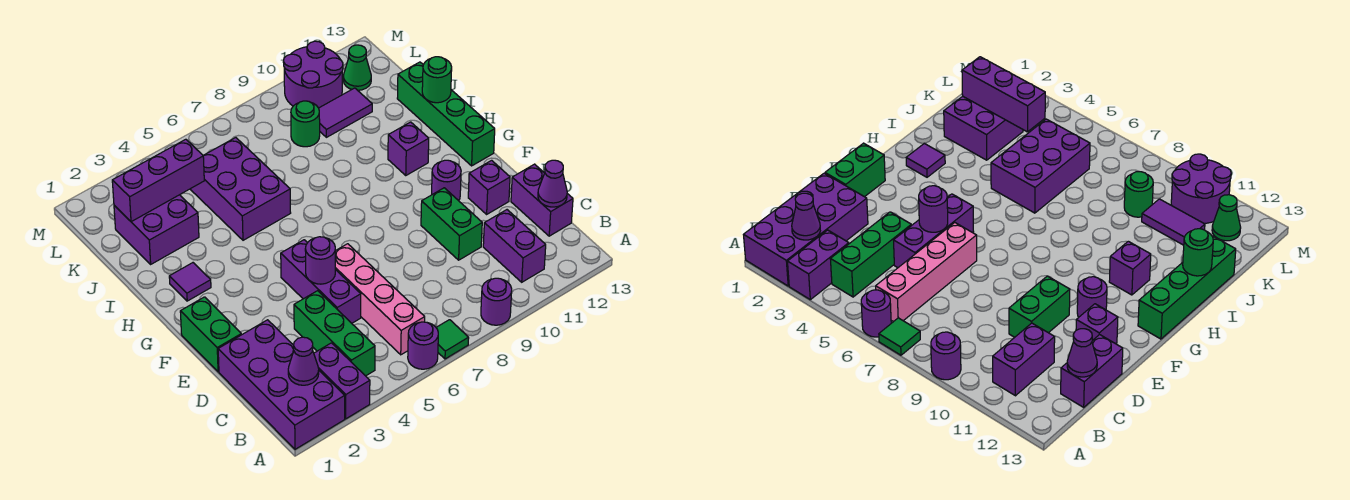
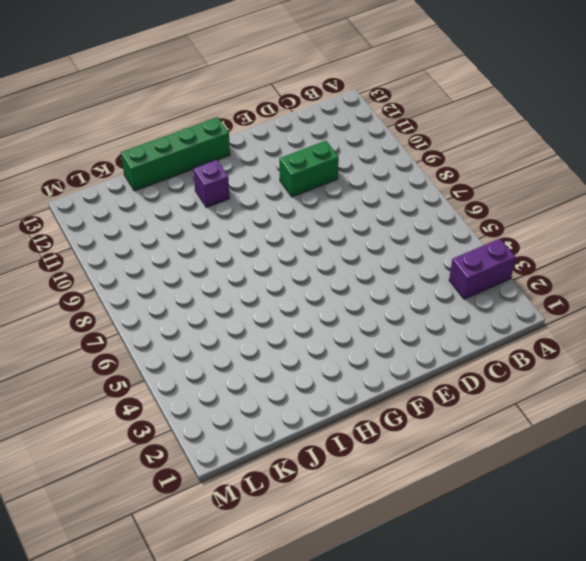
none -> purple brick A1:D2 level 1
none -> purple round brick A6 level 1
none -> green tile A7 level 1

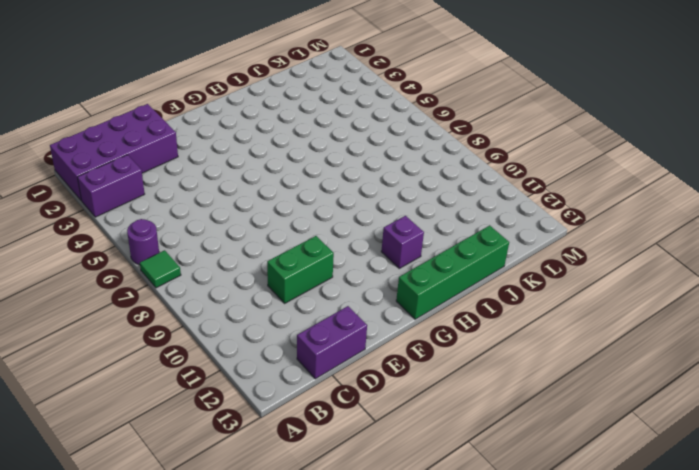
none -> purple round brick A9 level 1
none -> green brick B4:D4 level 1
none -> pink brick B6:E6 level 1

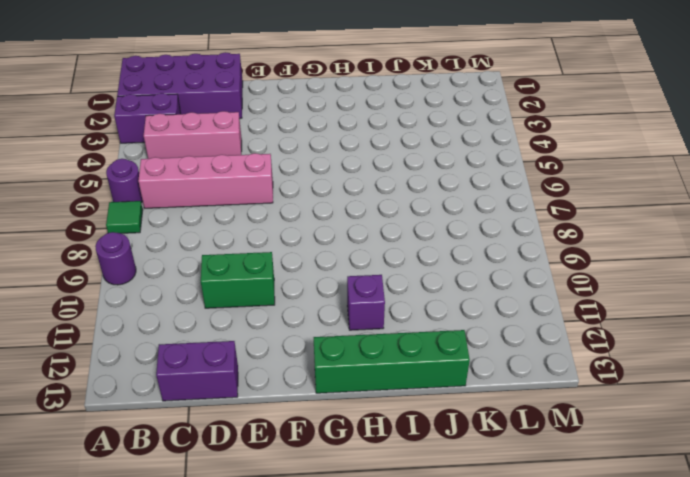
pink brick B4:D4 level 1 -> green brick B4:D4 level 1
none -> purple brick B11:C11 level 1
none -> purple brick D5:F5 level 1
none -> green brick E1:F1 level 1

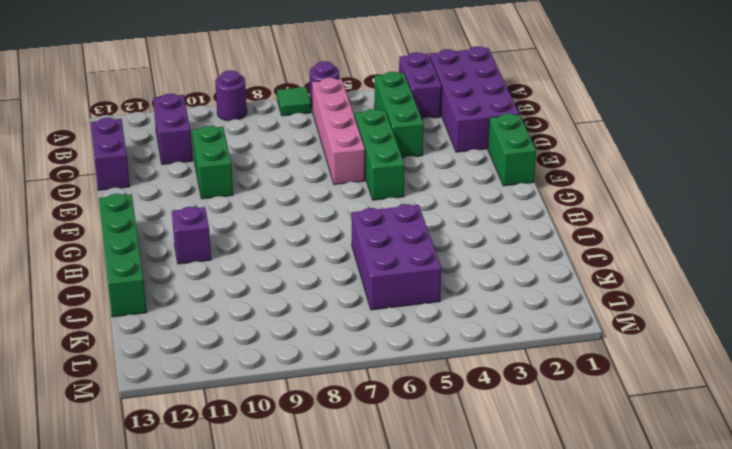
green brick D5:F5 level 1 -> purple brick D5:F5 level 1
none -> purple brick E12 level 1
none -> purple round brick F11 level 1
none -> purple tile H2 level 1

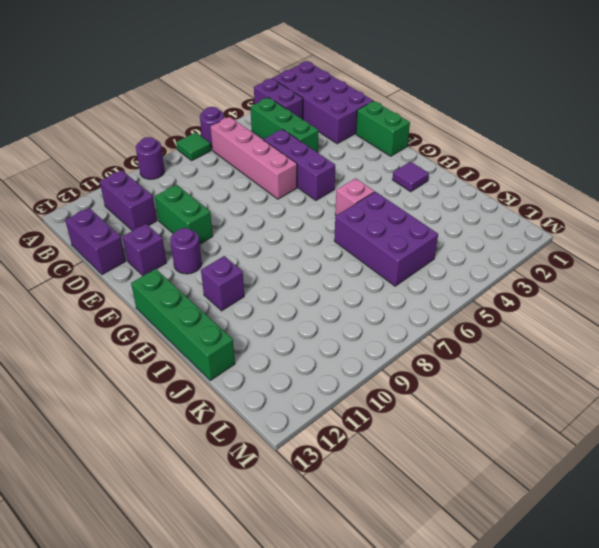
pink brick H5 level 1 -> none
none -> purple brick J2:K3 level 1
none -> green round brick K9 level 1
none -> purple tile K10:K11 level 1

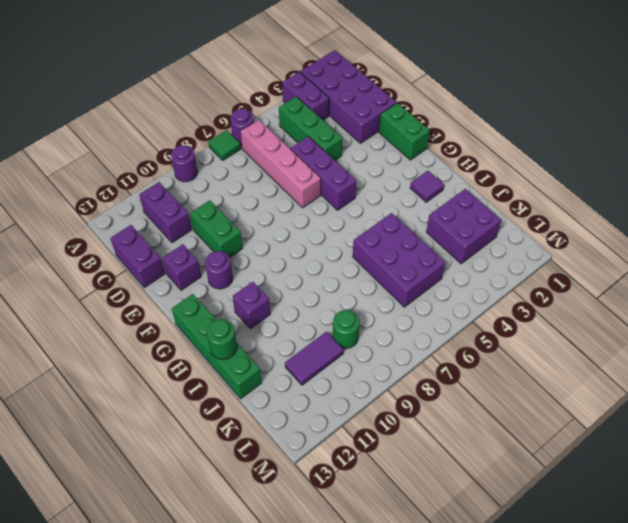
none -> purple round brick L10:M11 level 1
none -> green cone L12 level 1
none -> purple cone B2 level 2

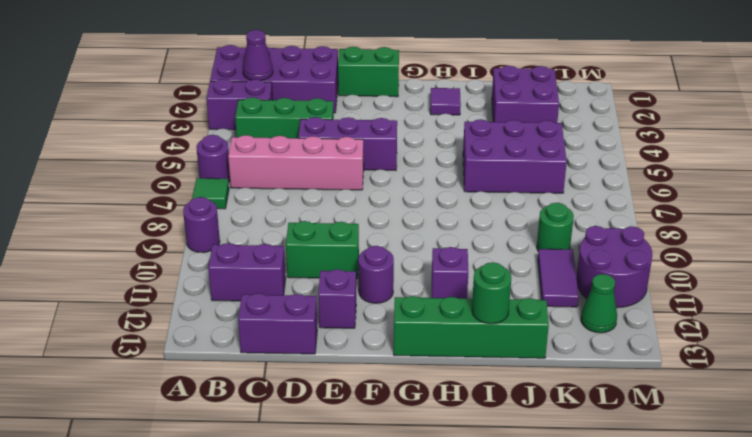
none -> purple cone C13 level 2
none -> purple round brick E5 level 2
none -> purple brick K2:K4 level 2

